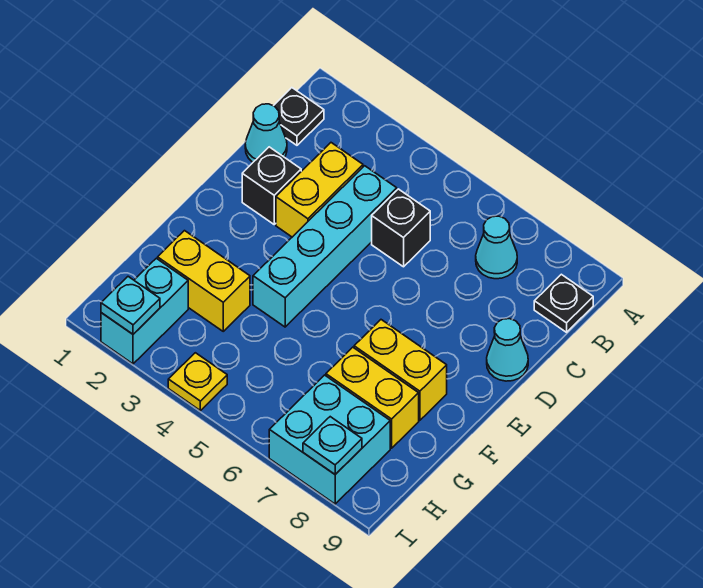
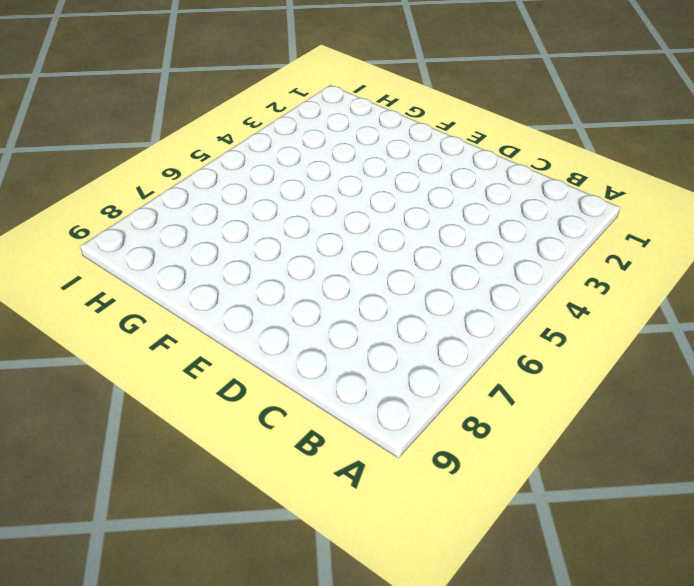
none -> black plate B1 level 1
none -> cyan cone B7 level 1
none -> black plate B9 level 1

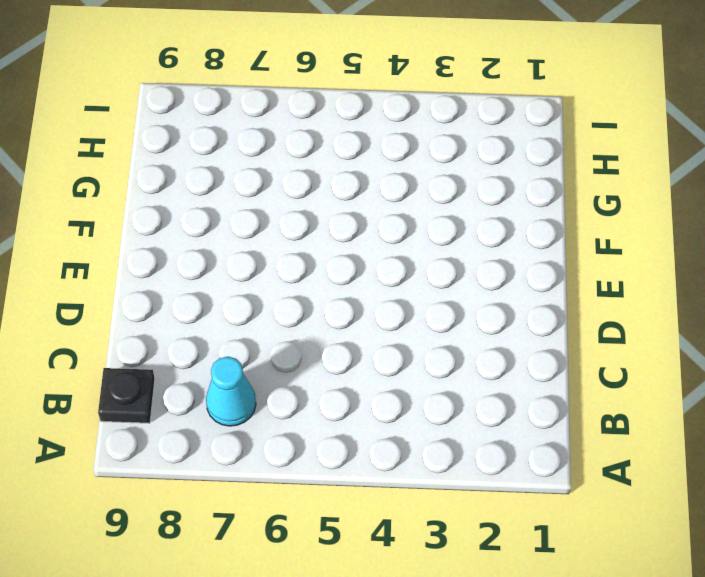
none -> black plate B1 level 1
none -> cyan cone C1 level 1
none -> yellow brick C3:D3 level 1

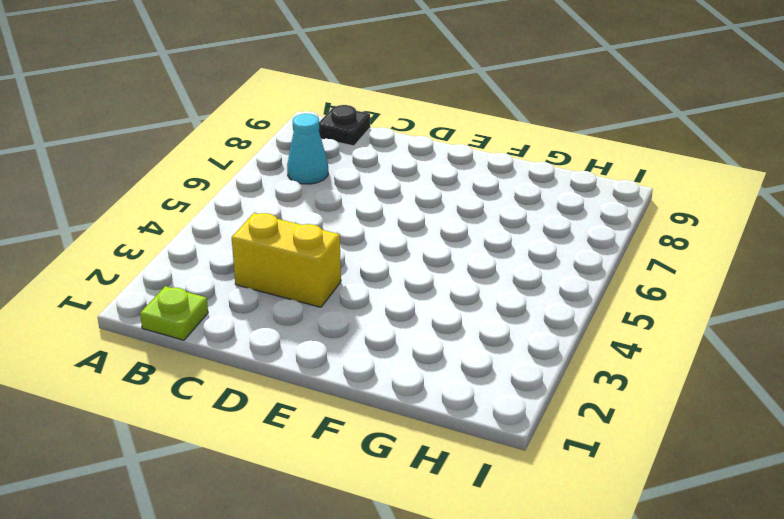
lime plate B1 level 1 -> black plate B1 level 1
none -> cyan cone C1 level 1
none -> cyan brick C4:F4 level 1
none -> black brick C5 level 1

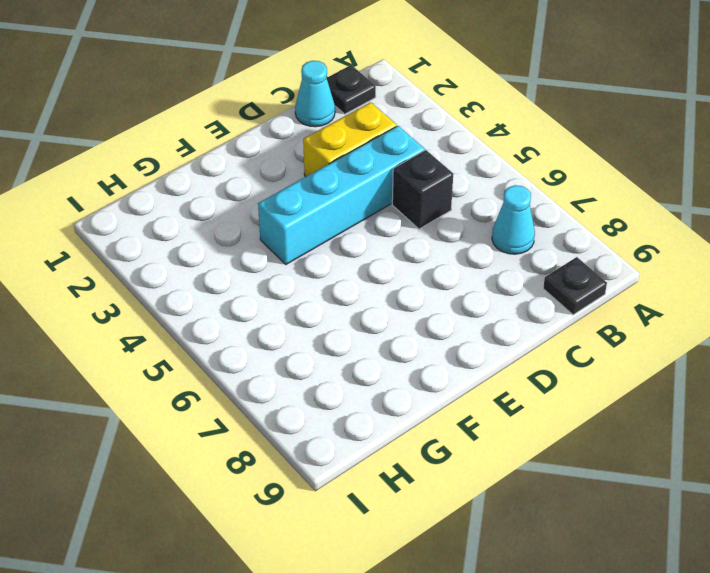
none -> black brick D2 level 1
none -> cyan cone D9 level 1
none -> yellow brick F7:F8 level 1

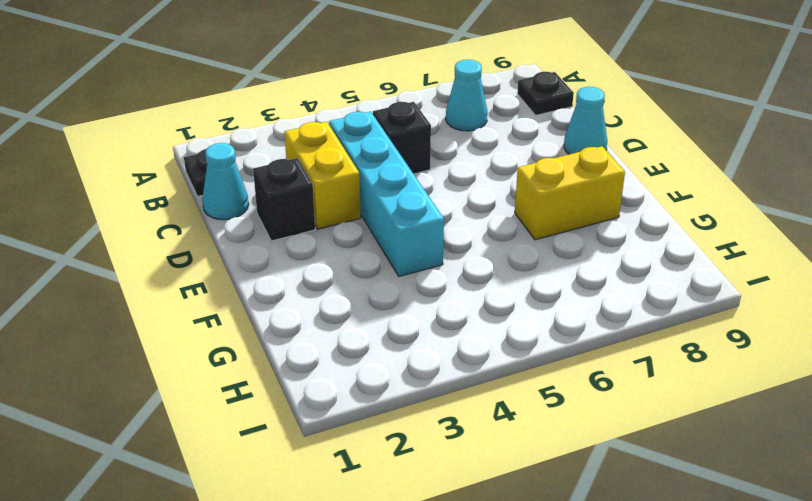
none -> yellow brick G2:G3 level 1
none -> yellow brick G7:G8 level 1
none -> cyan brick H2:I2 level 1

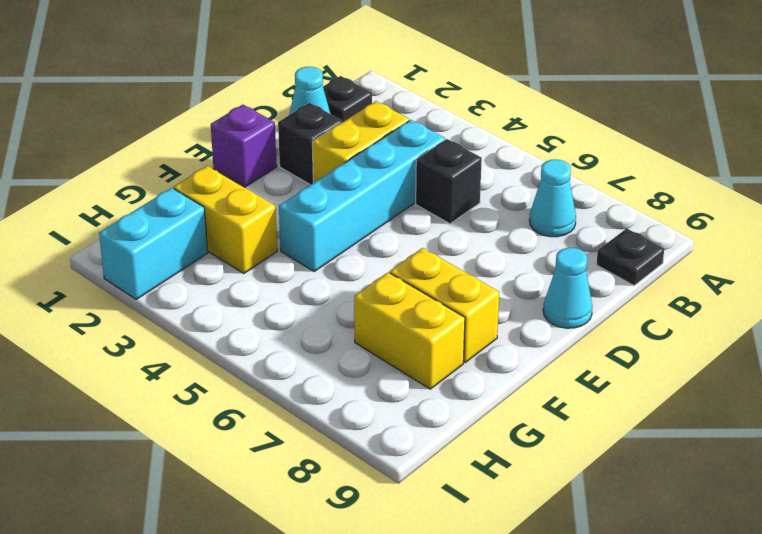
purple brick E1 level 1 -> none
none -> cyan brick H7:I8 level 1
none -> yellow plate I4 level 1
none -> cyan plate I2 level 2

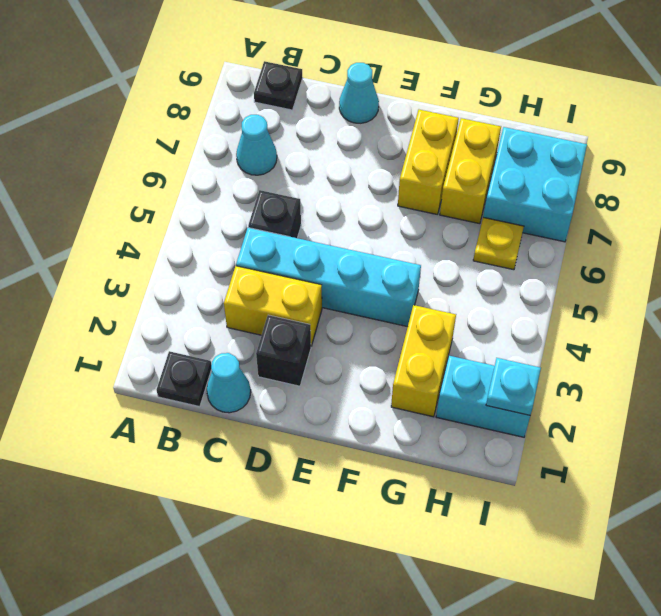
yellow plate H6 level 1 -> yellow plate I4 level 1
none -> cyan plate I8 level 2

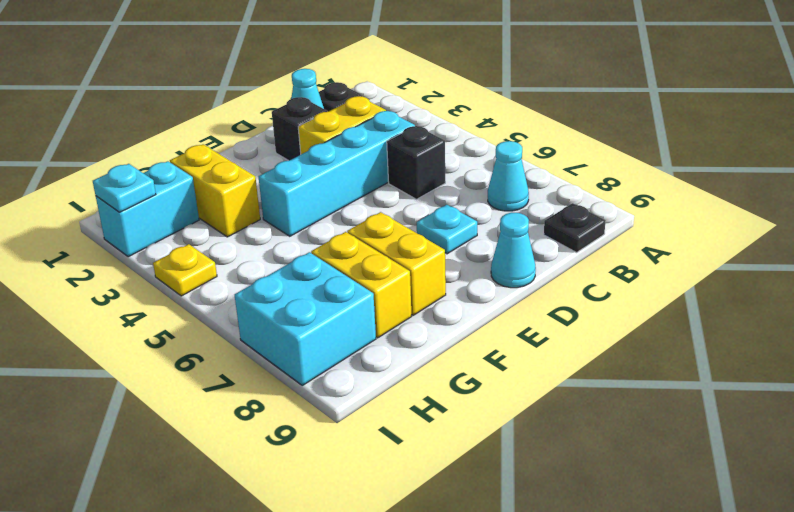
cyan plate D7 level 1 -> cyan plate I8 level 2

